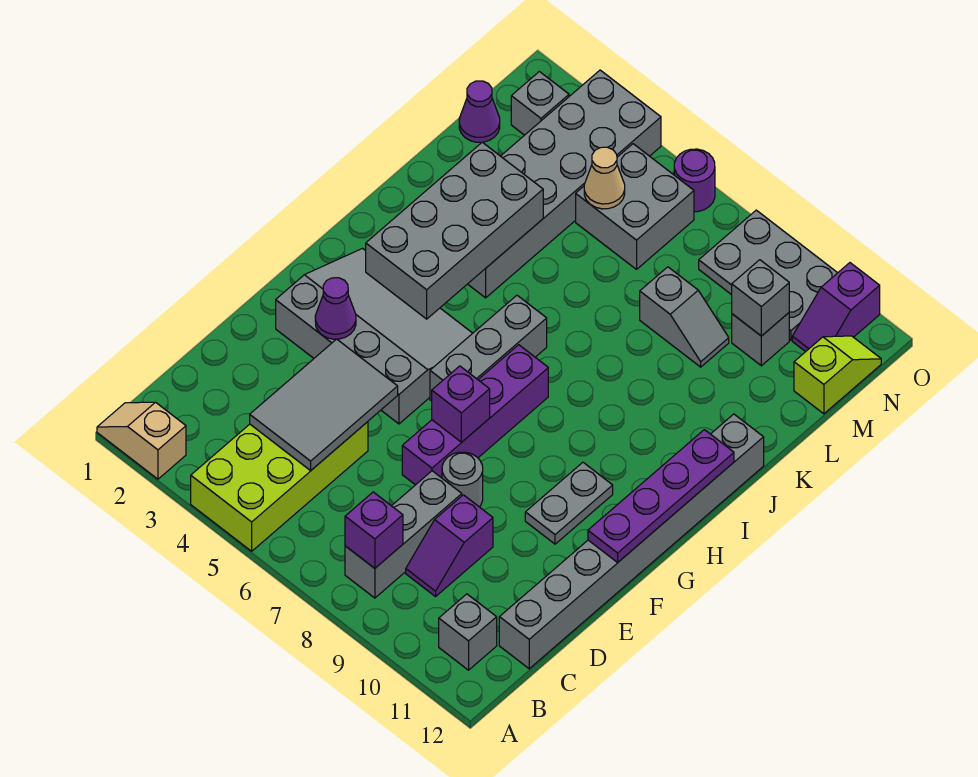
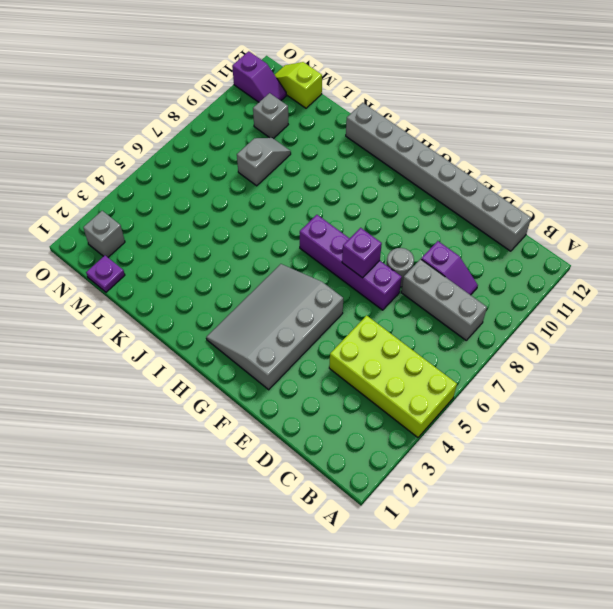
purple plate M1 level 1 -> purple cone M1 level 1
none -> tan slope A1:A2 level 1 top 2
none -> grey brick B11 level 1
none -> grey plate F10:G10 level 1

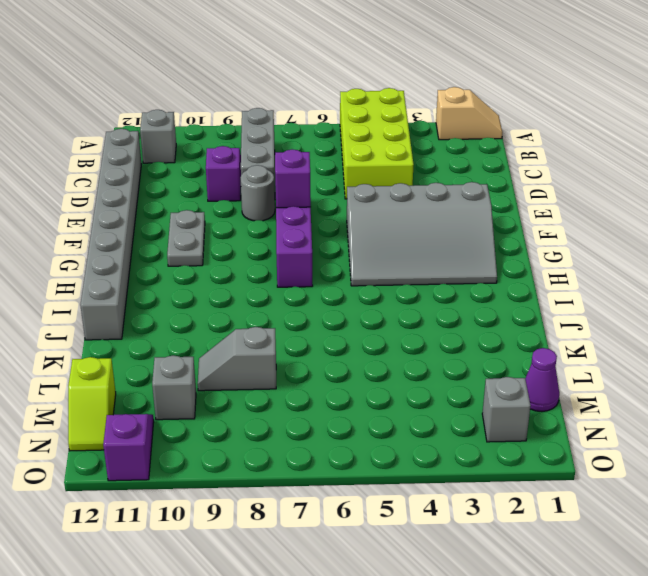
none -> grey brick G6:I6 level 1
none -> grey brick J3:O4 level 1
none -> grey brick M5:N6 level 1

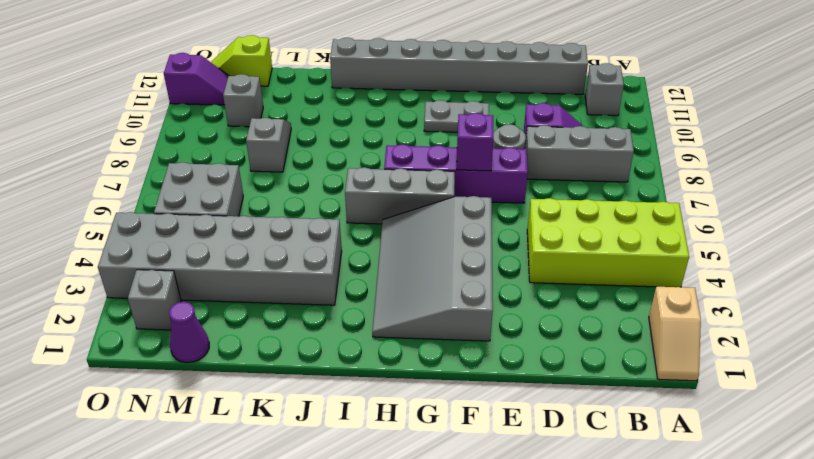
none -> grey plate N8:O10 level 1
none -> purple round brick O6 level 1
none -> purple brick B8 level 2

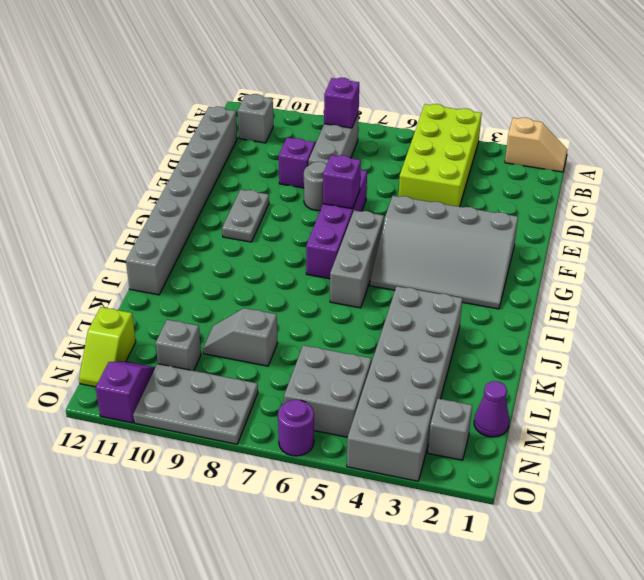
none -> grey tile C4:E5 level 2
none -> purple cone F3 level 2
none -> purple plate F12:I12 level 2

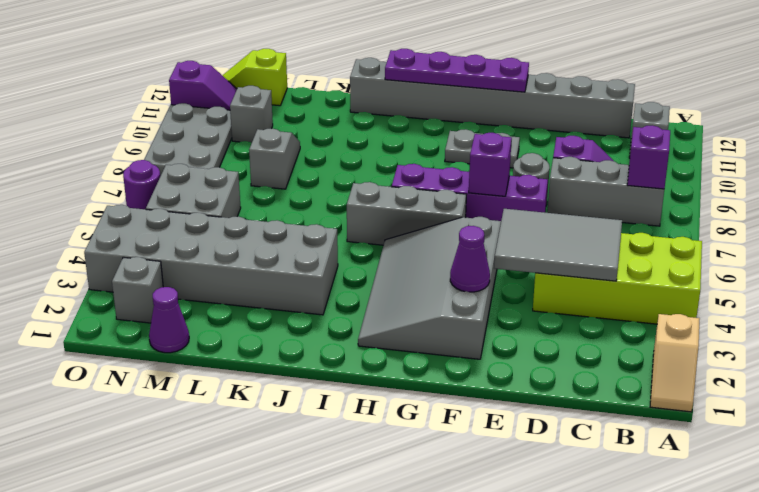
none -> grey brick H3:K4 level 2
none -> tan cone M5 level 2
none -> grey brick M10 level 2

